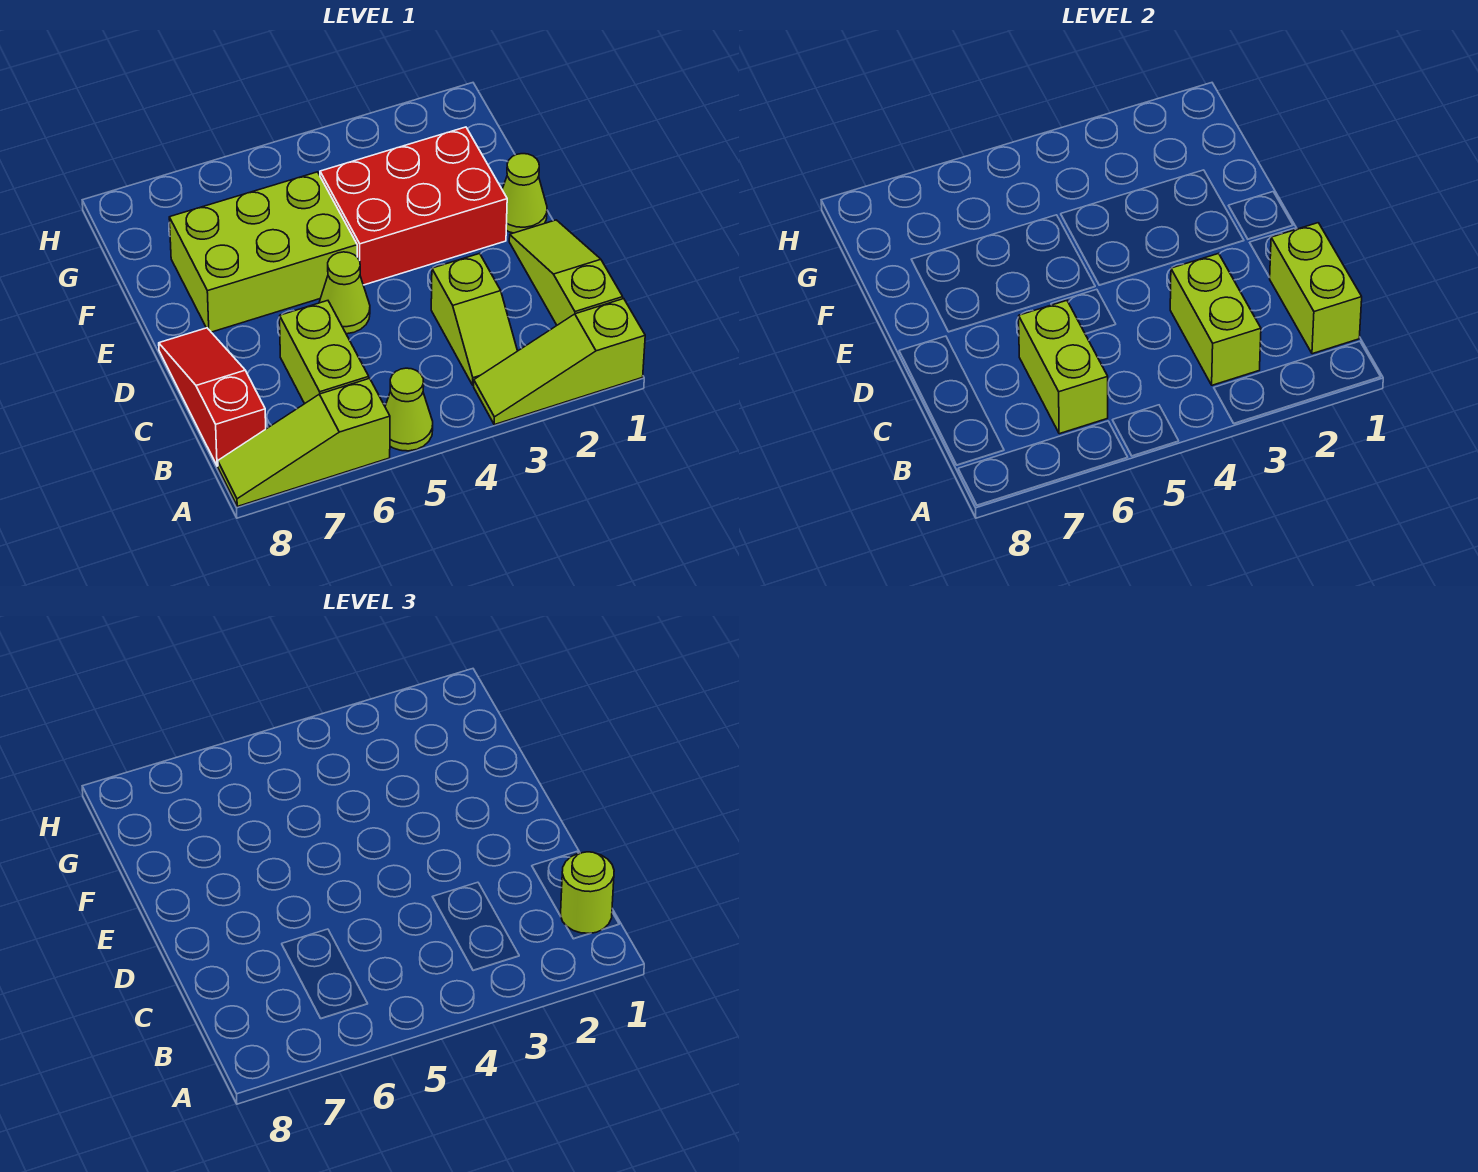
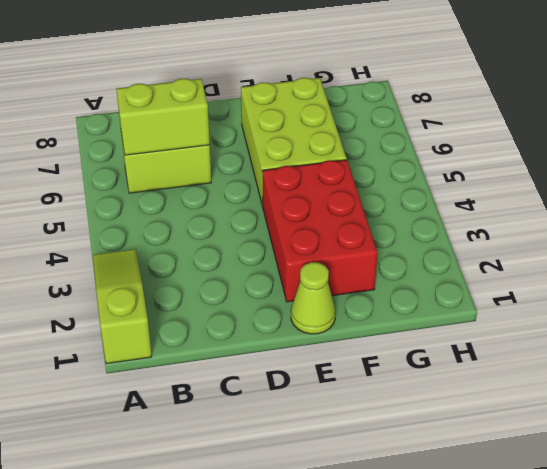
none -> lime cone A5 level 1
none -> lime slope A6:A8 level 1 top 6
none -> lime slope B1:D1 level 1 top B

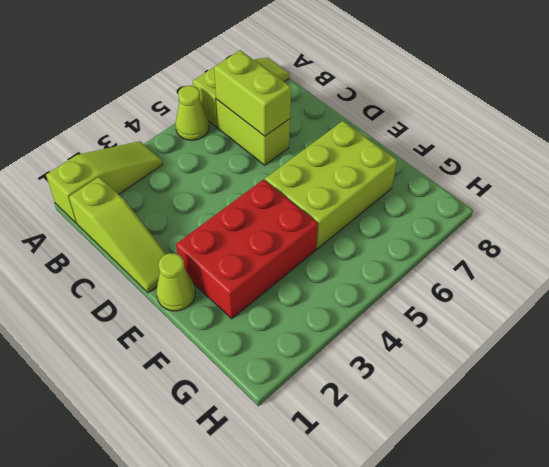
none -> lime slope B3:C3 level 1 top C
none -> red slope B8:D8 level 1 top B
none -> lime cone D5 level 1

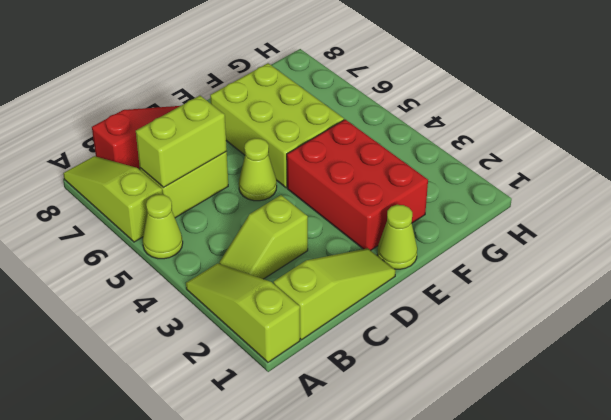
none -> lime brick B1:C1 level 2
none -> lime brick B3:C3 level 2
none -> lime round brick B1 level 3

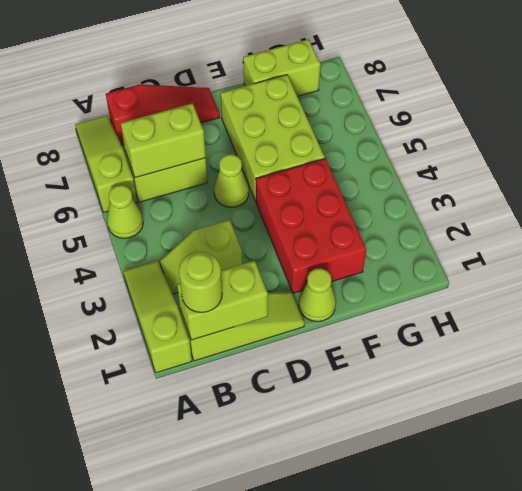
lime brick F8:G8 level 1 -> lime brick B3:C3 level 2

